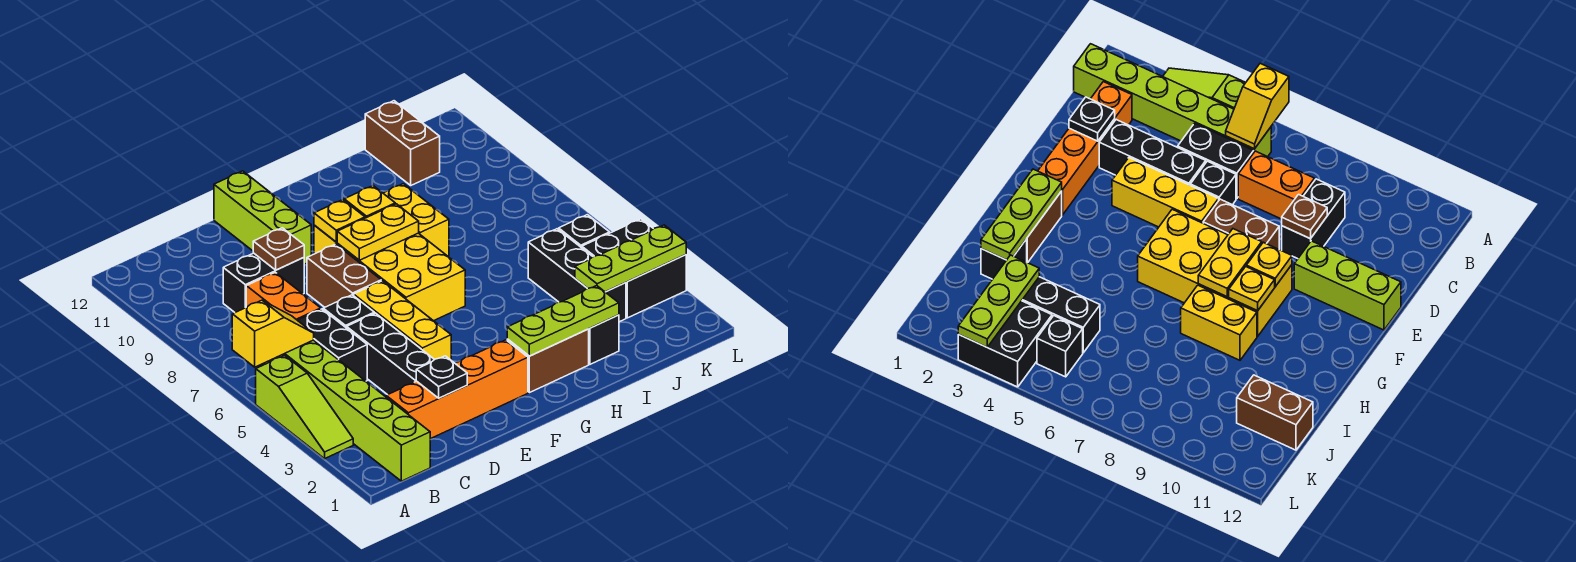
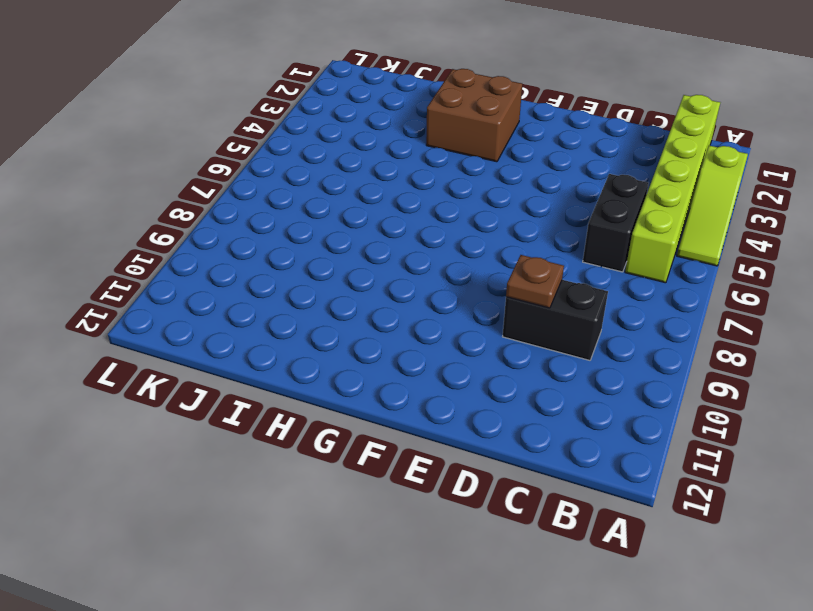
lime slope A3:A5 level 1 top 3 -> lime slope A3:A5 level 1 top 5
brown brick G2:H3 level 1 -> brown brick G2:H2 level 1
none -> orange brick C2:F2 level 1
none -> orange brick C7:C8 level 1
none -> black brick D3:D5 level 1

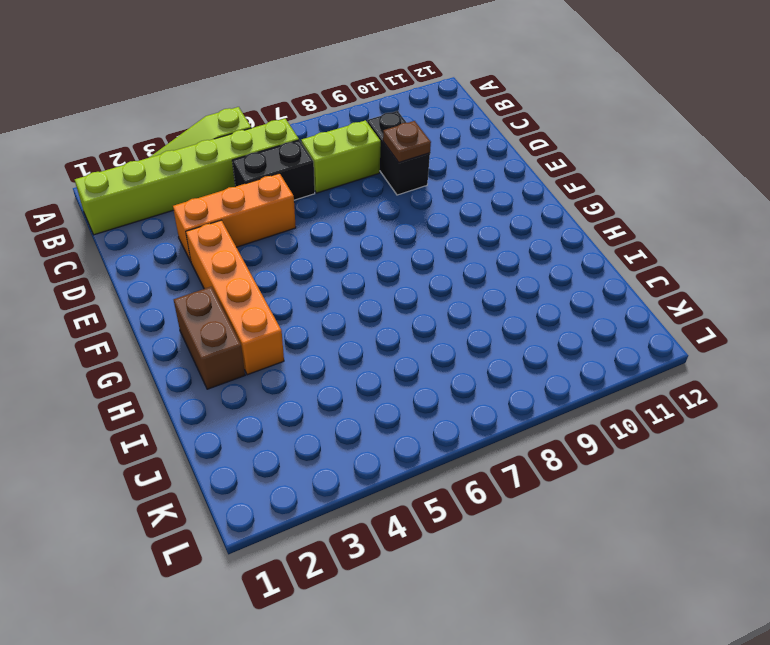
lime brick C7:C8 level 1 -> orange brick C7:C8 level 1
orange brick D3:D5 level 1 -> black brick D3:D5 level 1
orange brick E3:H3 level 1 -> orange brick C2:F2 level 1
none -> black brick D6 level 1
none -> yellow brick E4:E6 level 1
none -> brown brick E7:E8 level 1

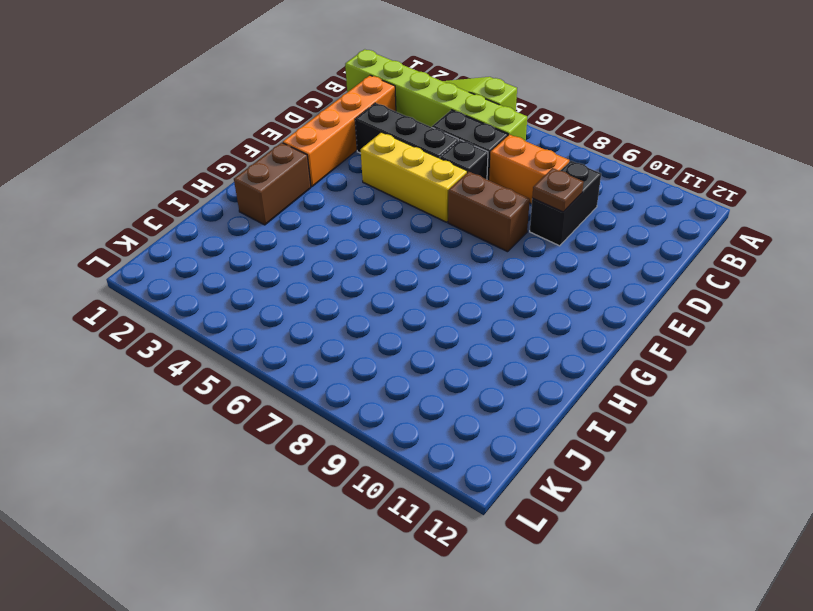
none -> lime brick E10:E12 level 1
none -> yellow brick F6:G9 level 1
none -> yellow brick H8:H9 level 1

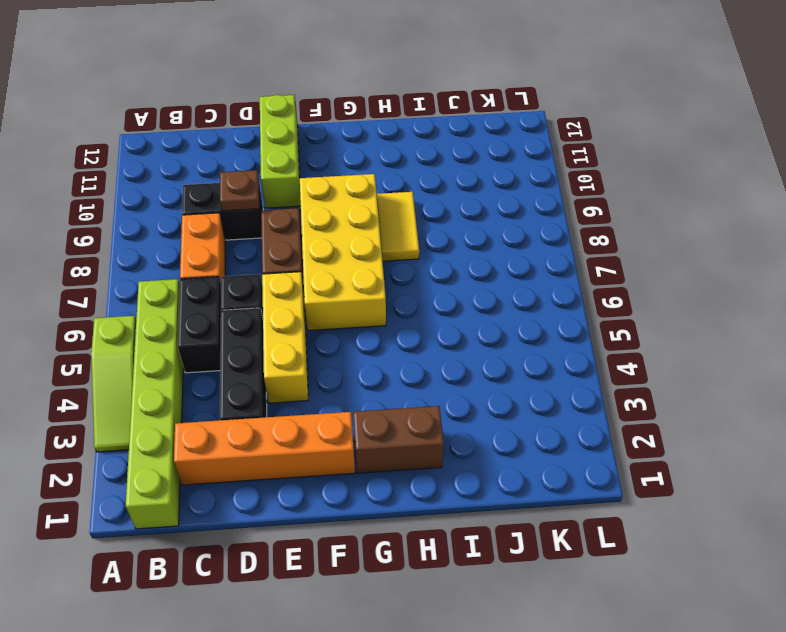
yellow tile H8:H9 level 1 -> yellow brick H8:H9 level 1
none -> black brick I2 level 1
none -> black brick J3:J5 level 1
none -> brown brick J11:J12 level 1

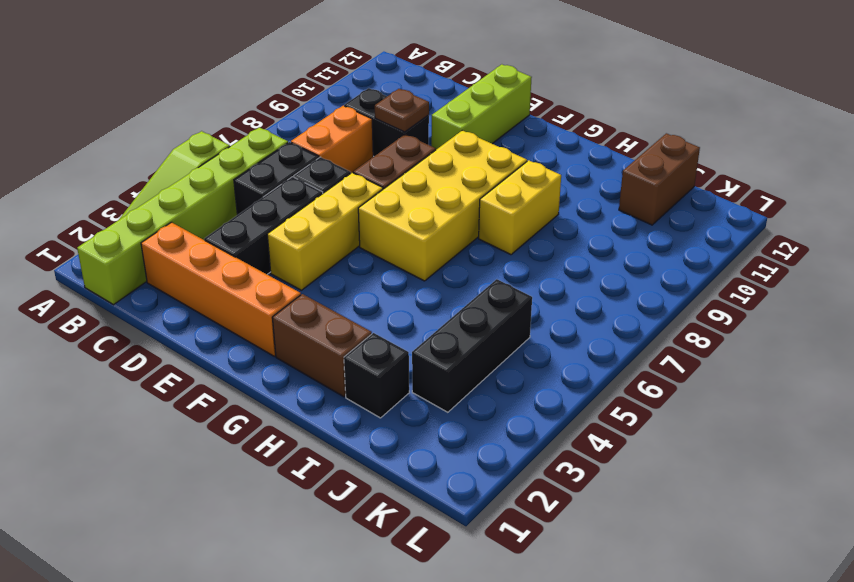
none -> black brick K3:L4 level 1
none -> black brick K5 level 1
none -> yellow slope A6:B6 level 2 top A

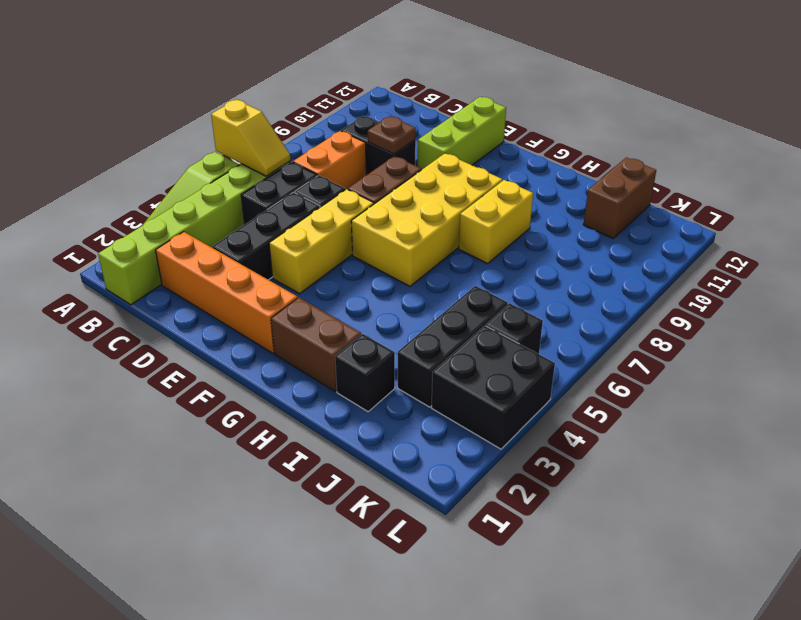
none -> black plate D2 level 2
none -> yellow plate F8:G8 level 2
none -> yellow plate F9 level 2

